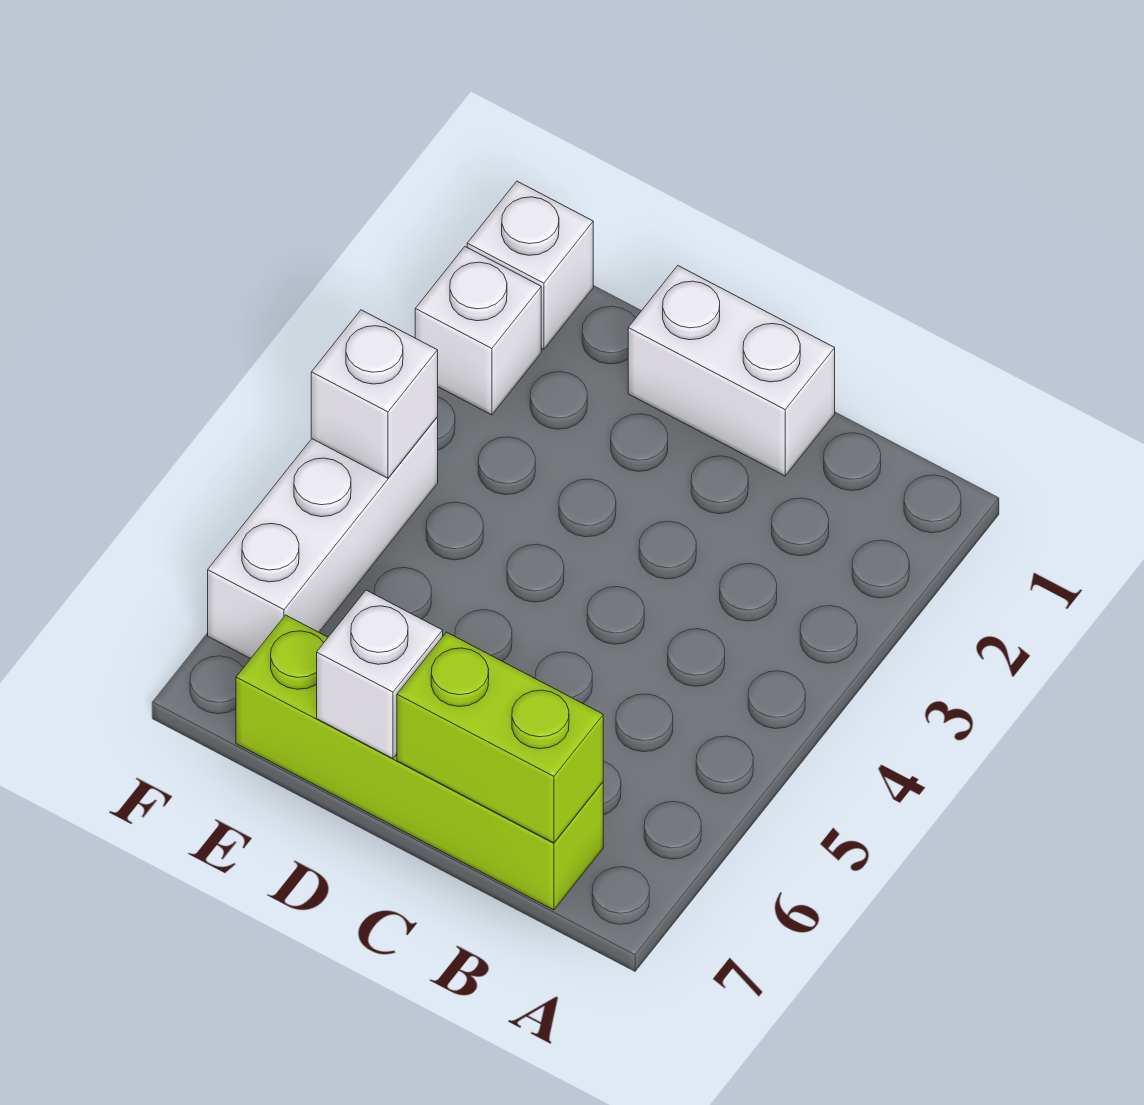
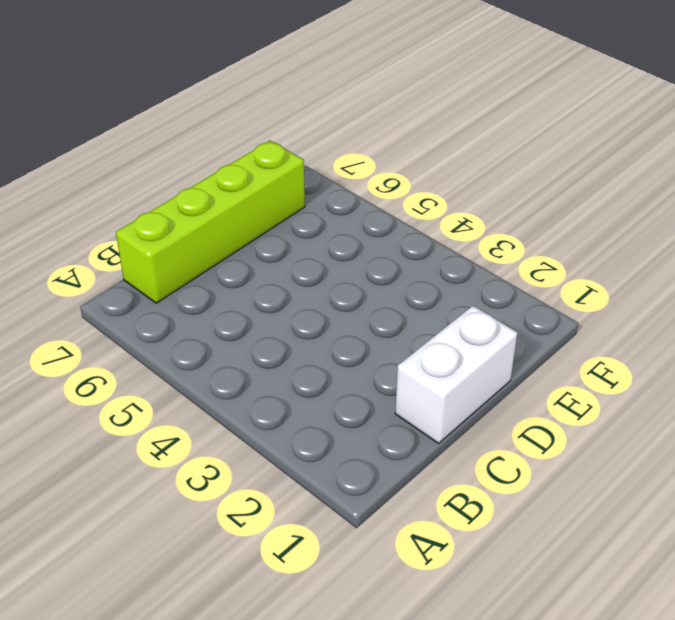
none -> white brick F1 level 1
none -> white brick F2 level 1

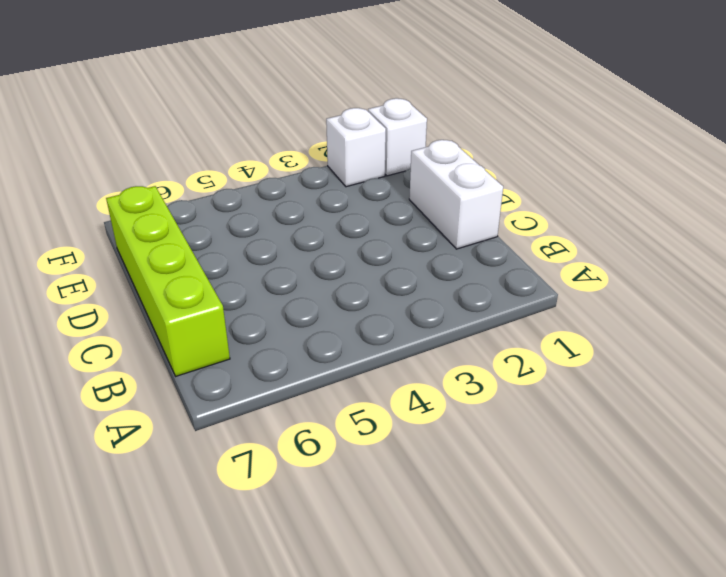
none -> white brick F4:F6 level 1
none -> lime brick B7:C7 level 2

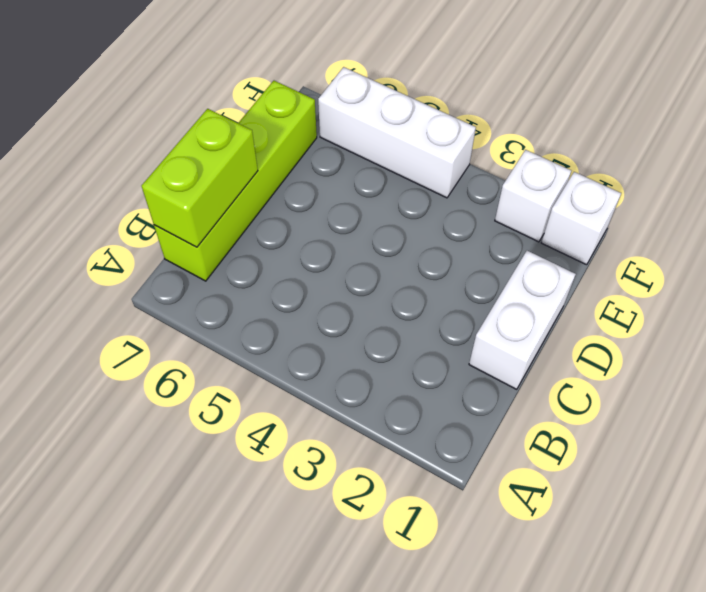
none -> white brick D7 level 2
none -> white brick F4 level 2

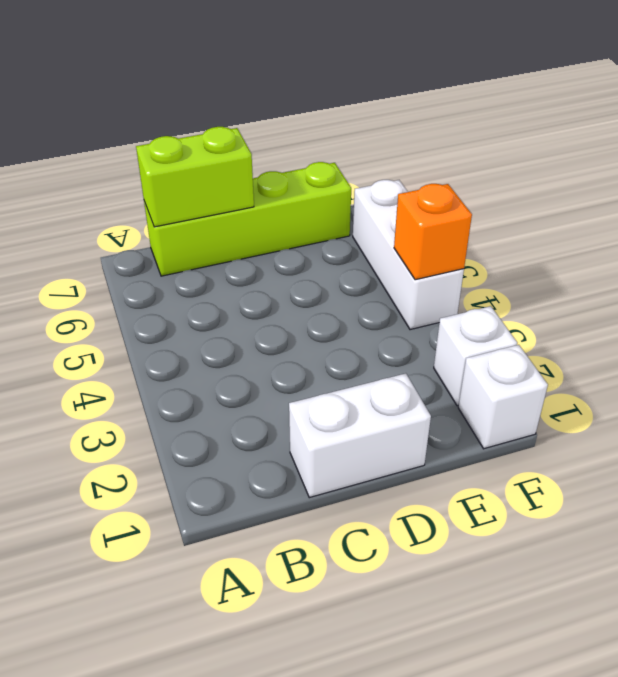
orange brick F4 level 2 -> white brick F4 level 2
none -> white brick D7 level 2

